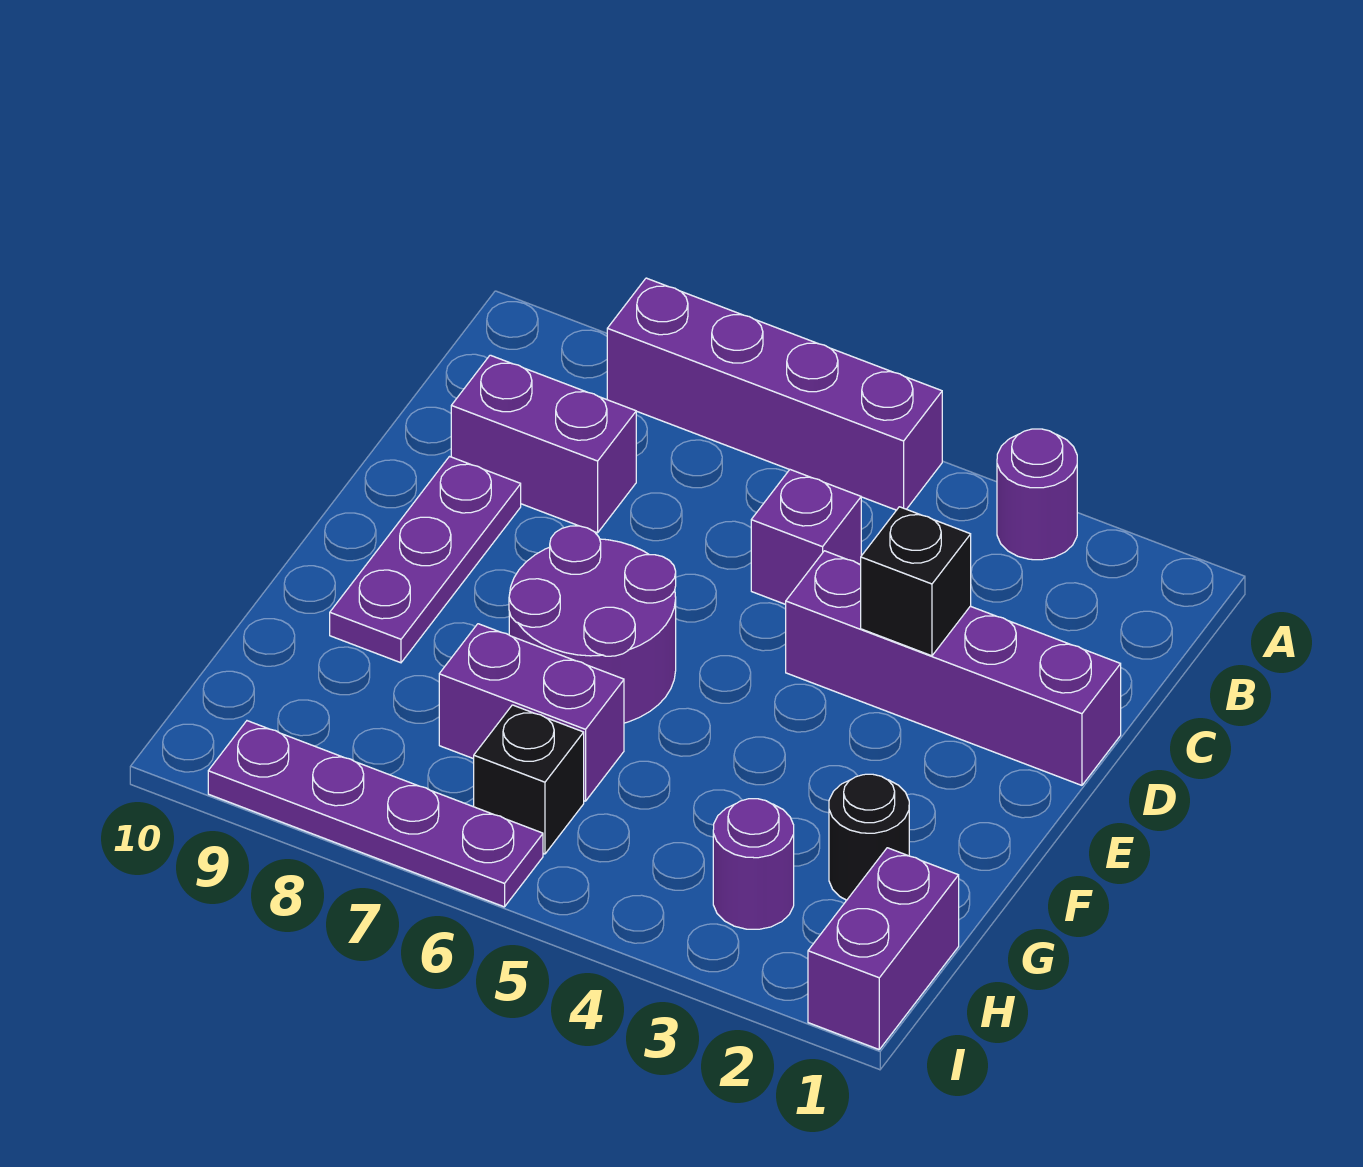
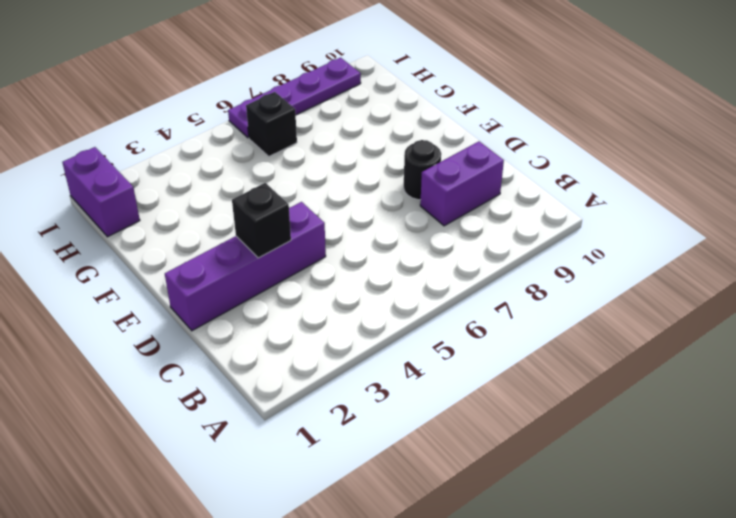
black round brick D8 level 1 -> black round brick G2 level 1
none -> purple round brick A3 level 1
none -> purple brick A5:A8 level 1
none -> purple brick C5 level 1

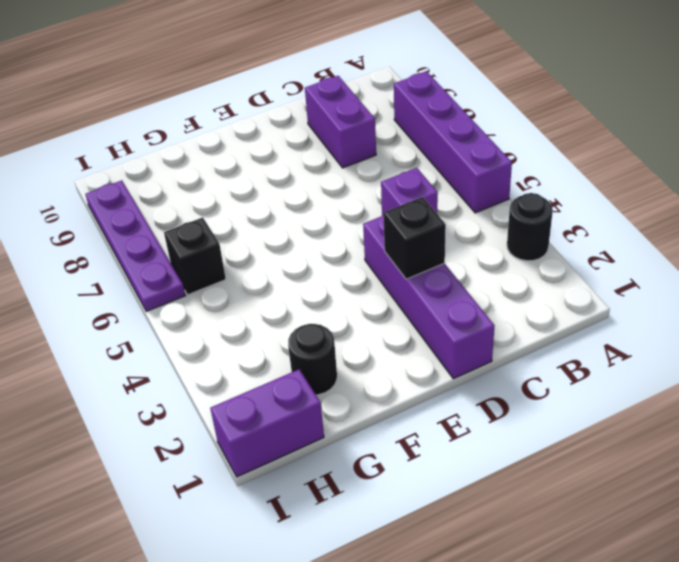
black round brick A3 level 1 -> purple round brick A3 level 1
none -> purple plate D9:F9 level 1
none -> purple round brick E6:F7 level 1
none -> purple brick G6:G7 level 1

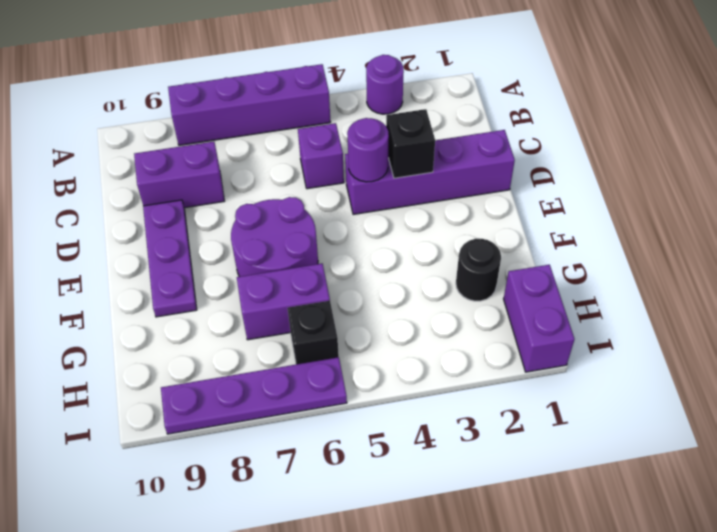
purple round brick D4 level 2 -> purple round brick H3 level 1

